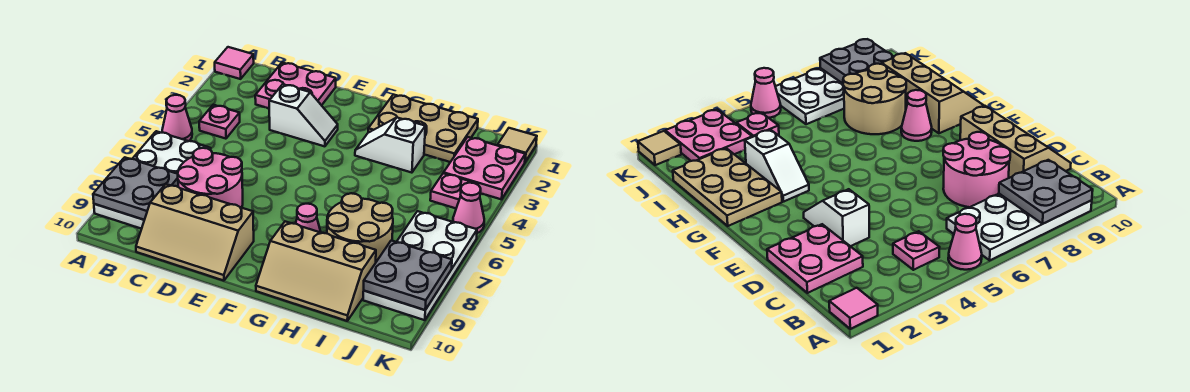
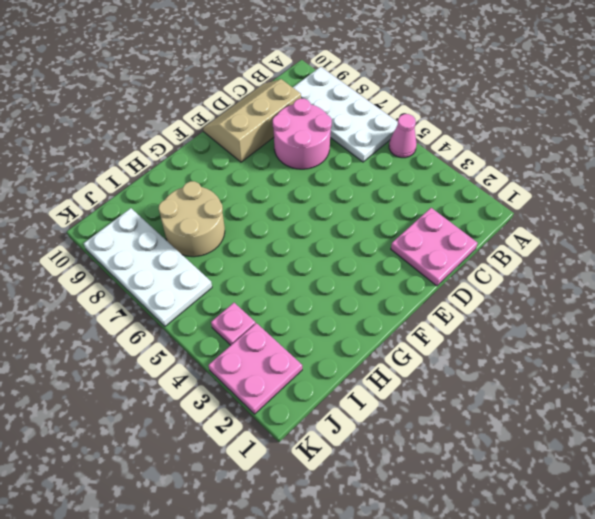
none -> pink tile A1 level 1
none -> pink plate B4 level 1
none -> white slope D3:E3 level 1 top D

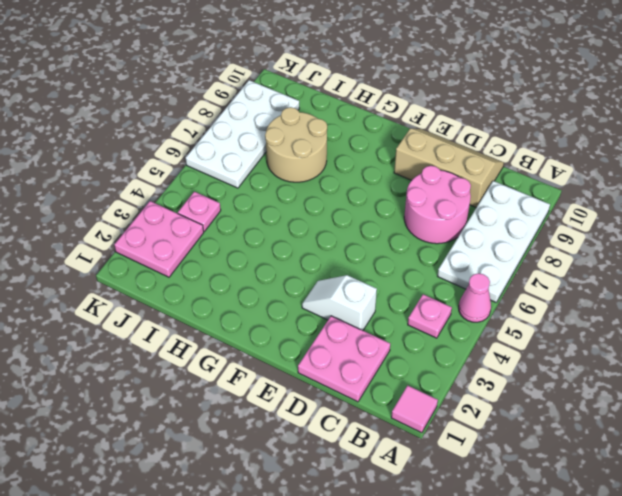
none -> tan plate G1:I2 level 1
none -> white slope G3:H3 level 1 top H
none -> pink cone G8 level 1

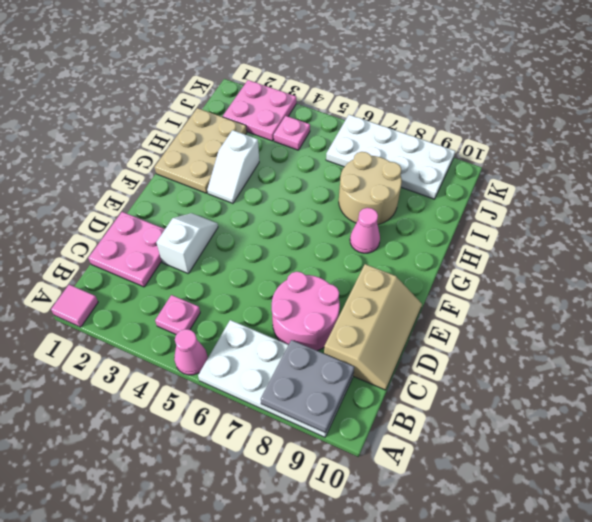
none -> tan slope G9:I10 level 1 top 9
none -> tan tile K1 level 1
none -> pink cone K5 level 1

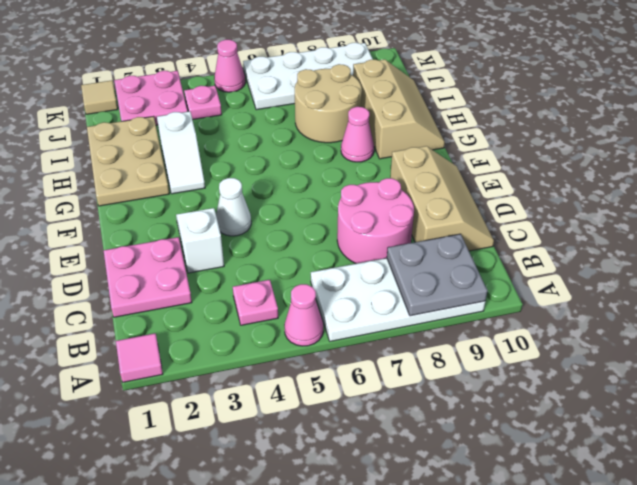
white cone E4 level 1 -> none
none -> grey plate J8:K9 level 2

